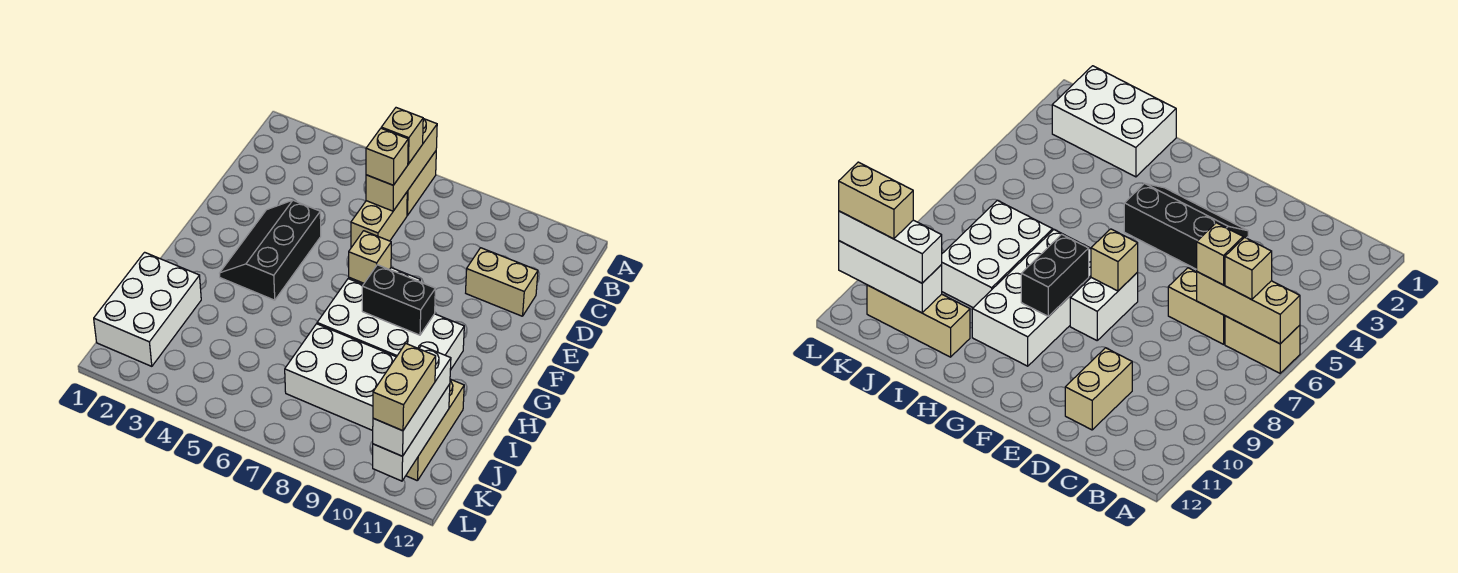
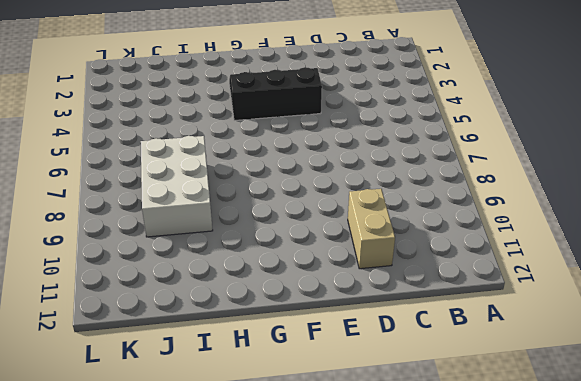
none -> tan brick A6:B6 level 1
none -> tan brick C6:D6 level 1
none -> white brick F7:F8 level 1

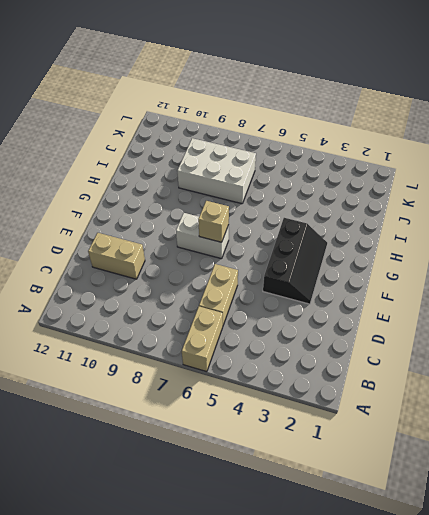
none -> white brick G7:H10 level 1
none -> white brick I1:K2 level 1
none -> tan brick I11:K11 level 1

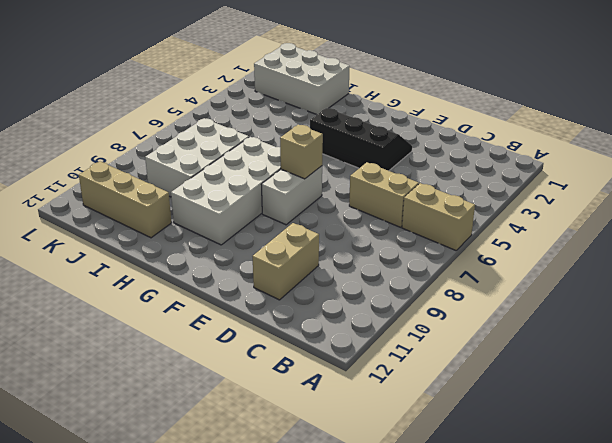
none -> tan brick A6:C6 level 2
none -> black brick G8:G9 level 2
none -> white brick J11:L11 level 2

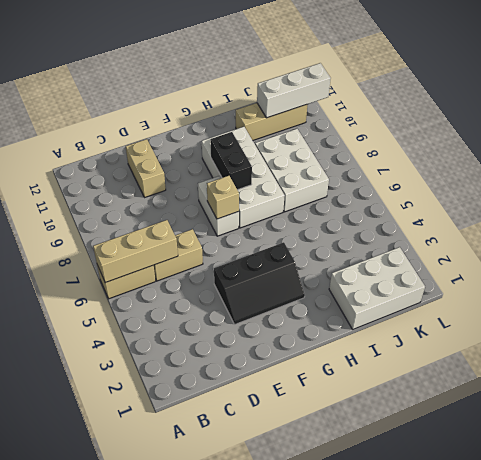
none -> tan brick B6 level 3
none -> tan brick C6 level 3
none -> white brick J11:L11 level 3

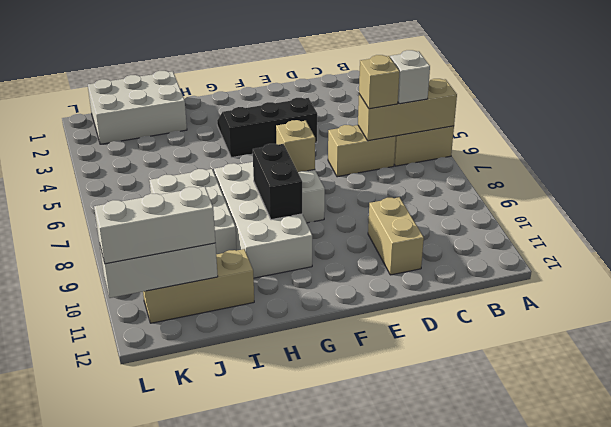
white brick B6 level 3 -> tan brick B6 level 3
none -> tan brick K11:L11 level 4

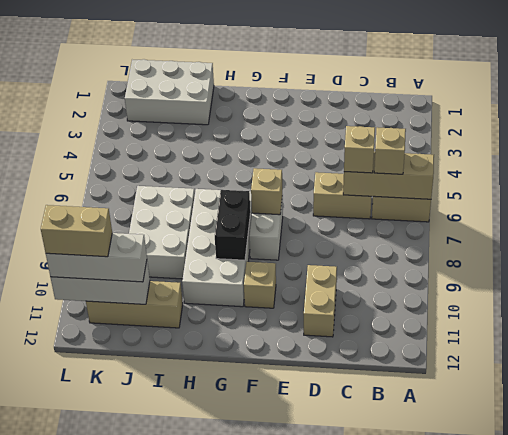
tan brick F10 level 1 -> none
none -> black slope E3:G4 level 1 top 4

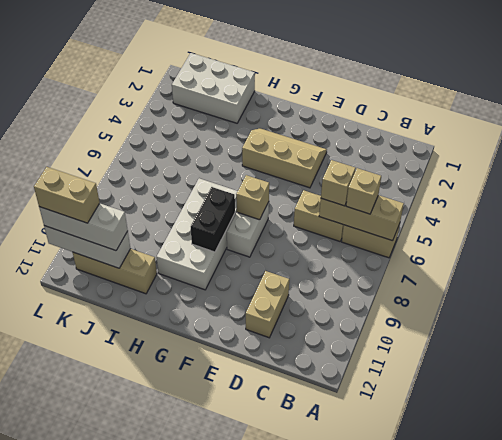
tan slope E3:G4 level 1 top 4 -> black slope E3:G4 level 1 top 4
none -> white brick I7:J9 level 1

